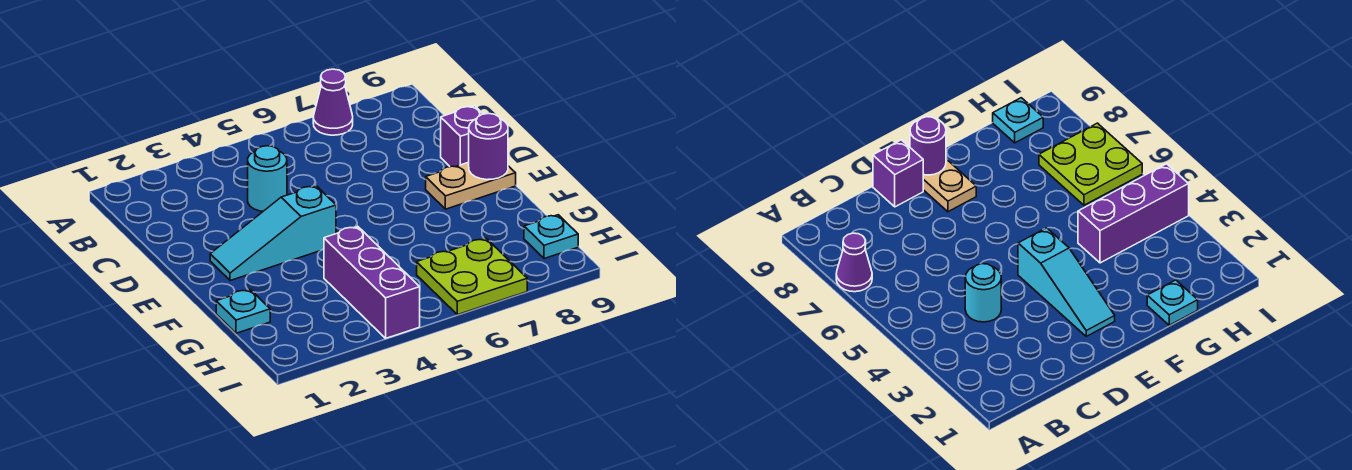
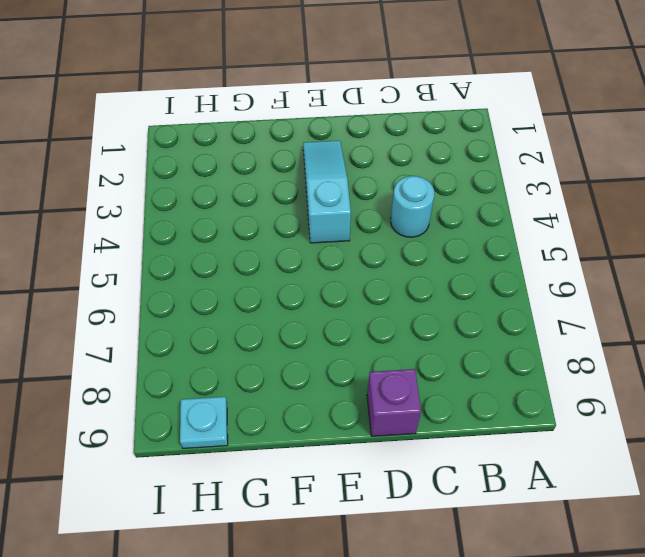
none -> purple cone A7 level 1
none -> tan plate E8:E9 level 1

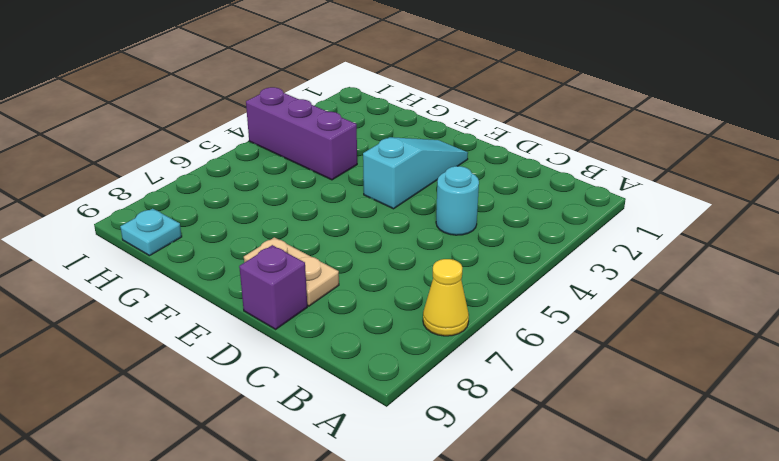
yellow cone A7 level 1 -> purple cone A7 level 1
tan plate D8:E8 level 1 -> tan plate E8:E9 level 1
none -> cyan plate G1 level 1
none -> lime plate H6:I7 level 1

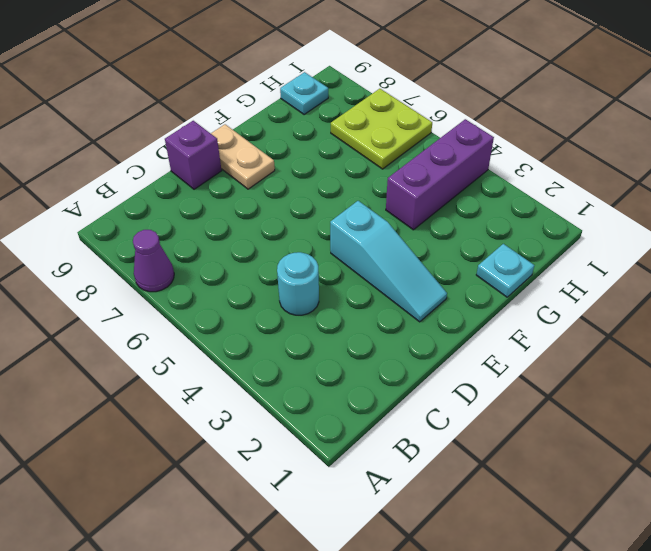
none -> purple round brick E9 level 2

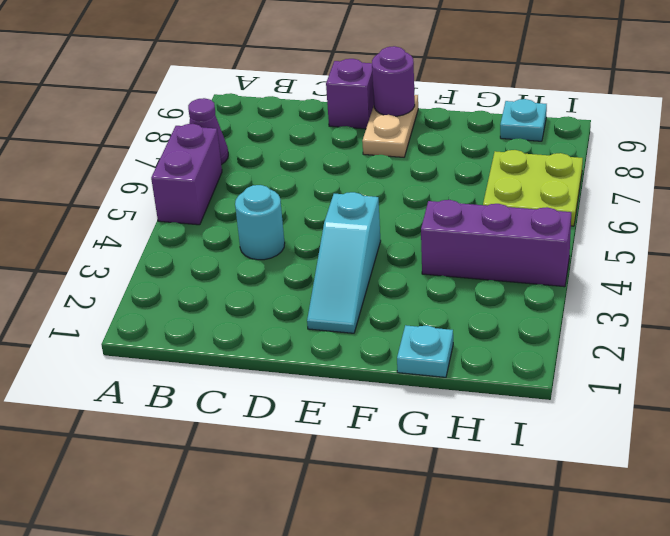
purple brick A5:A6 level 1 -> none

